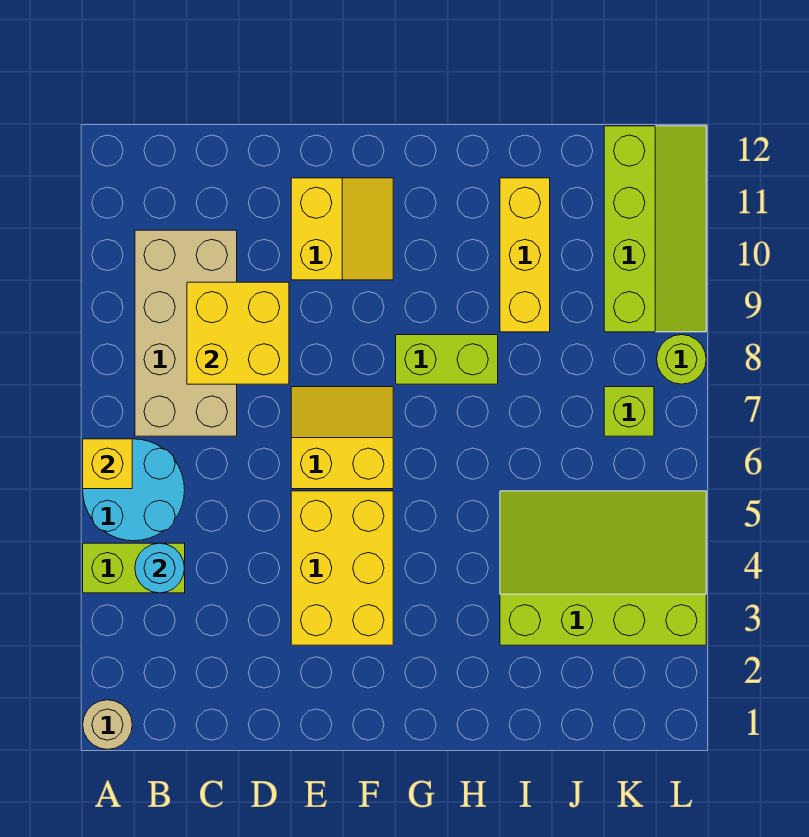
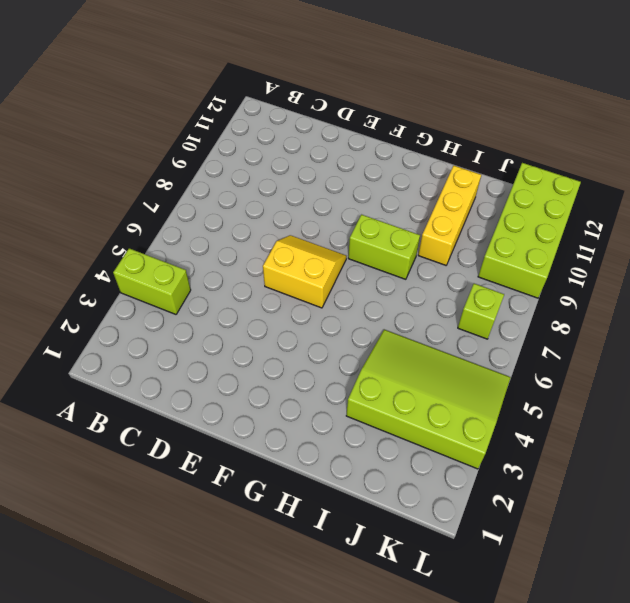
lime brick K9:L12 level 1 -> lime slope K9:L12 level 1 top K
none -> tan round brick A1 level 1
none -> cyan round brick A5:B6 level 1
none -> tan brick B7:C10 level 1

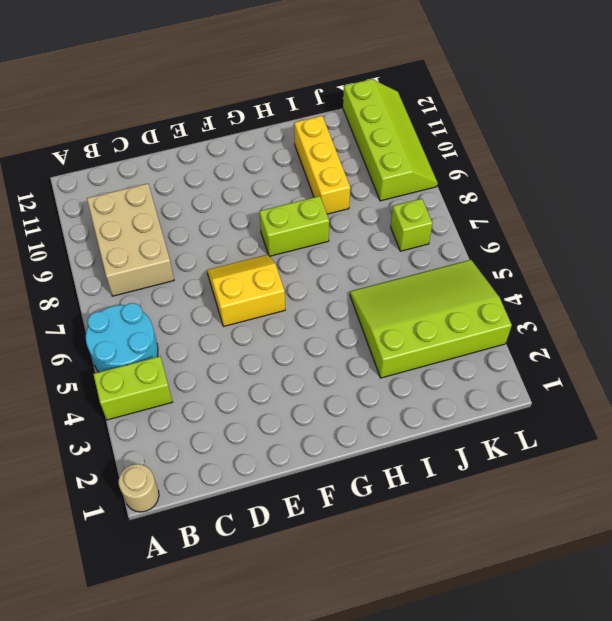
tan brick B8:C10 level 1 -> tan brick B7:C10 level 1
none -> yellow brick E3:F5 level 1
none -> yellow slope E10:F11 level 1 top E
none -> lime round brick L8 level 1

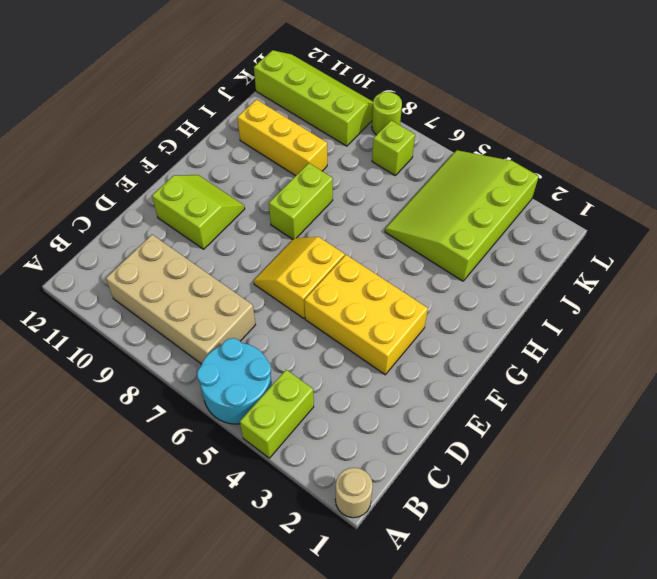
lime slope E10:F11 level 1 top E -> yellow slope E10:F11 level 1 top E
none -> yellow brick A6 level 2
none -> cyan round brick B4 level 2
none -> yellow brick C8:D9 level 2

